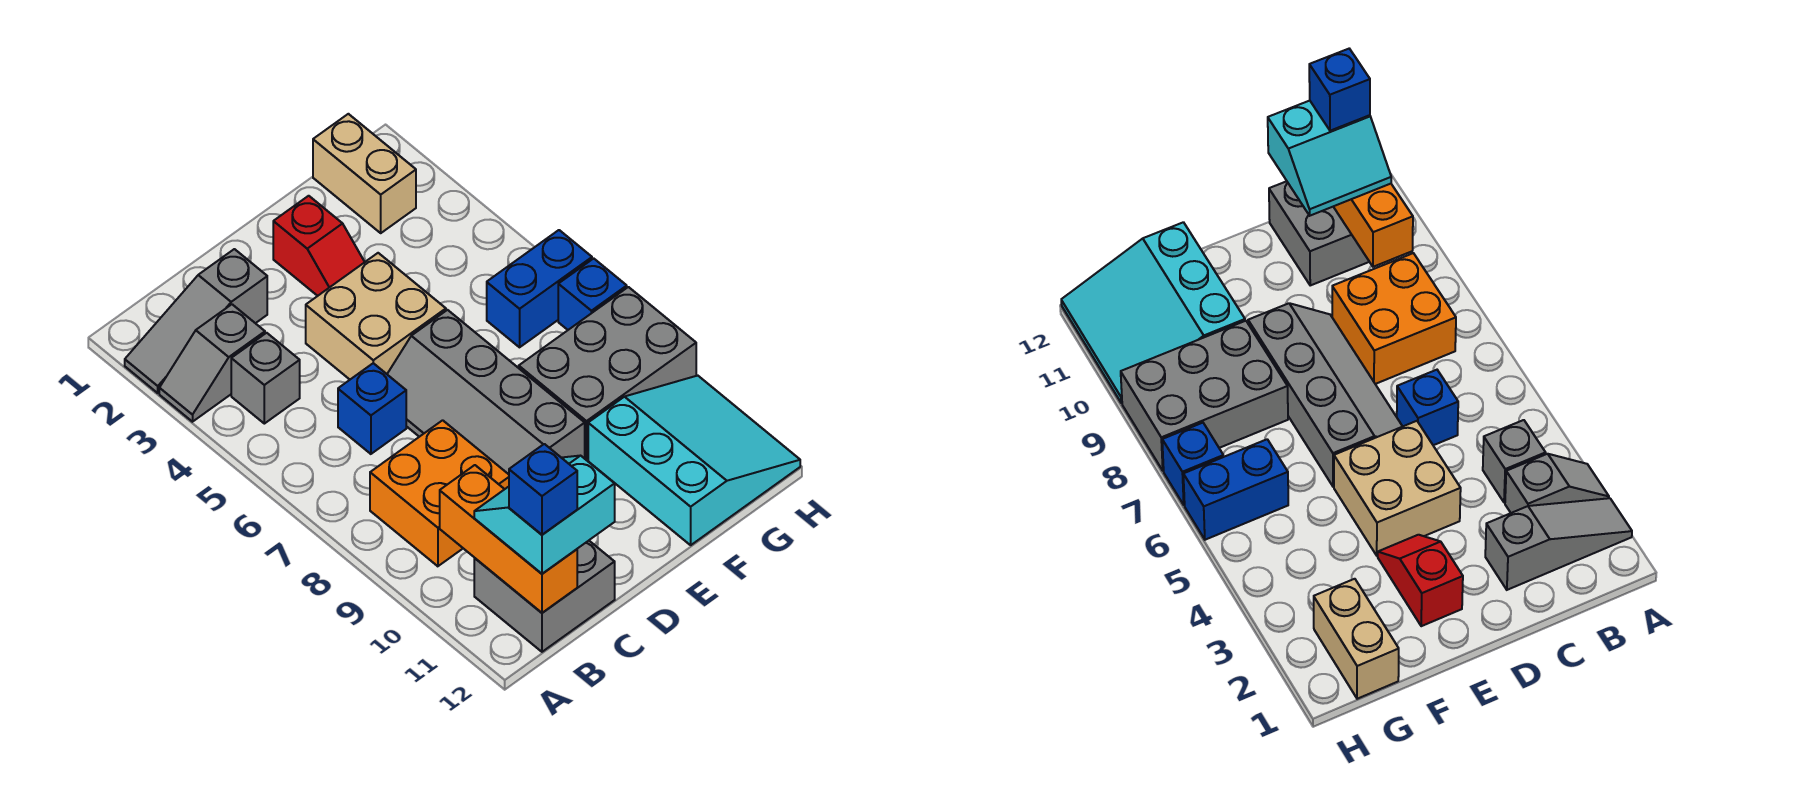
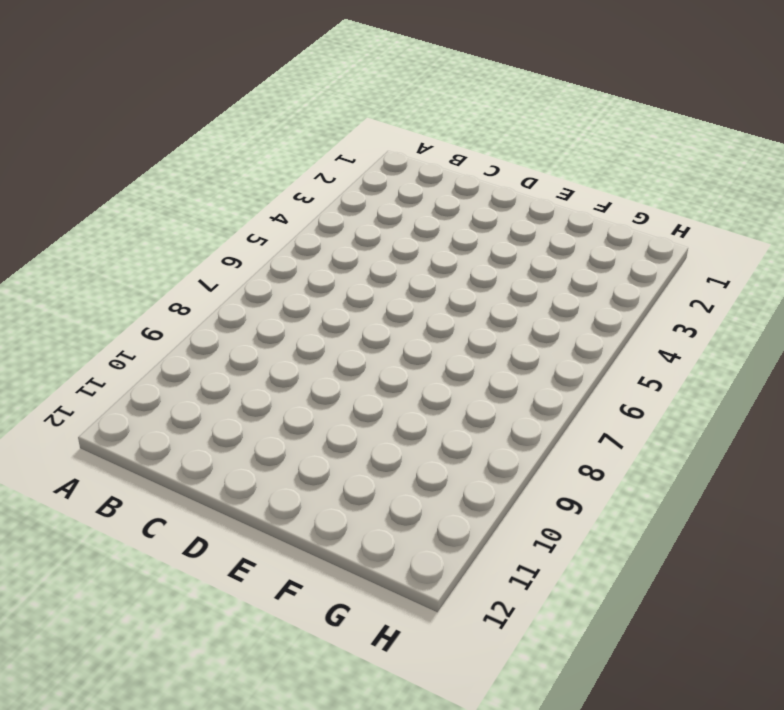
none -> grey slope A2:C2 level 1 top C
none -> grey slope A3:B3 level 1 top B
none -> grey brick B4 level 1

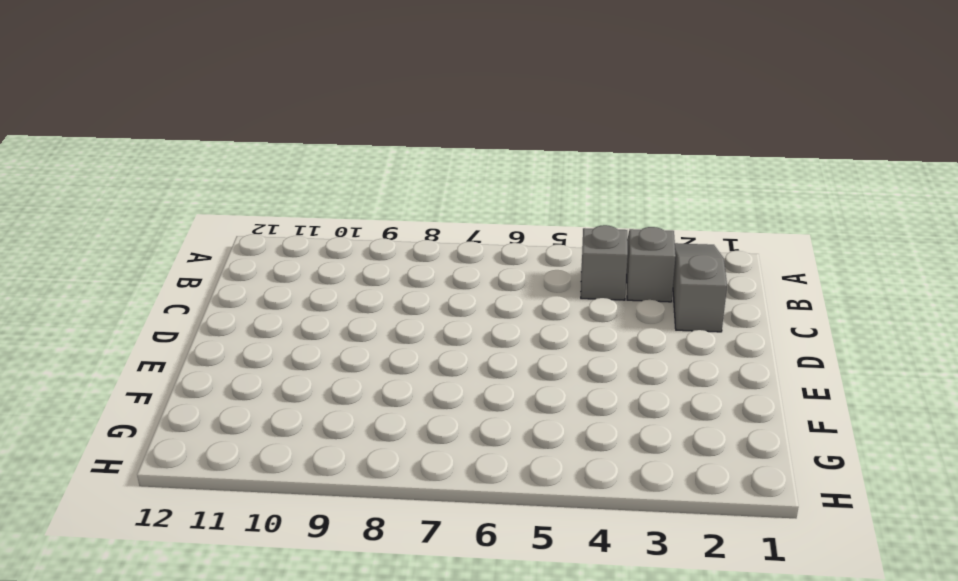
none -> orange brick B8:C9 level 1
none -> grey brick B11:C12 level 1
none -> blue brick C6 level 1

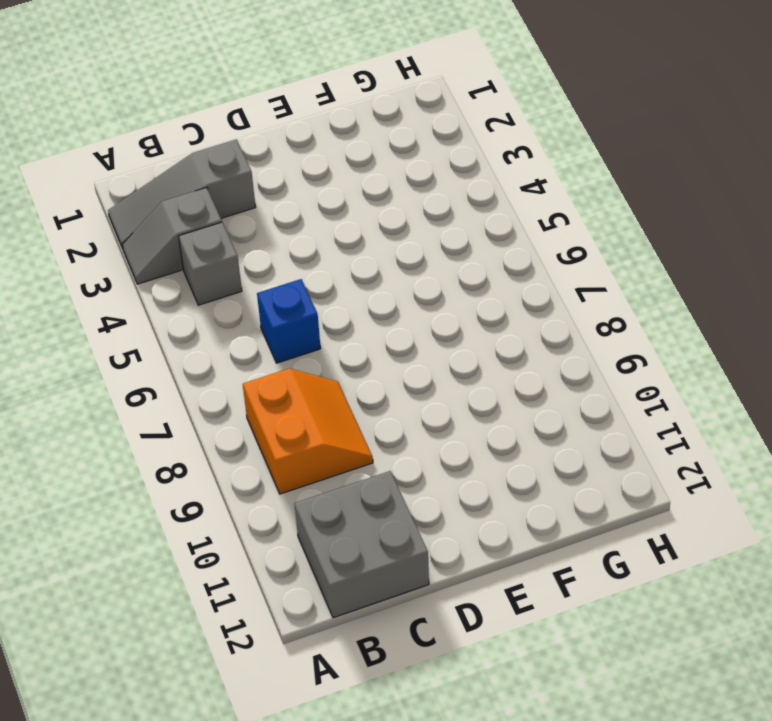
orange slope B8:C9 level 1 top B -> orange brick B8:C9 level 1
none -> tan brick D4:E5 level 1
none -> grey slope D6:E9 level 1 top E
none -> red slope E2:E3 level 1 top 2

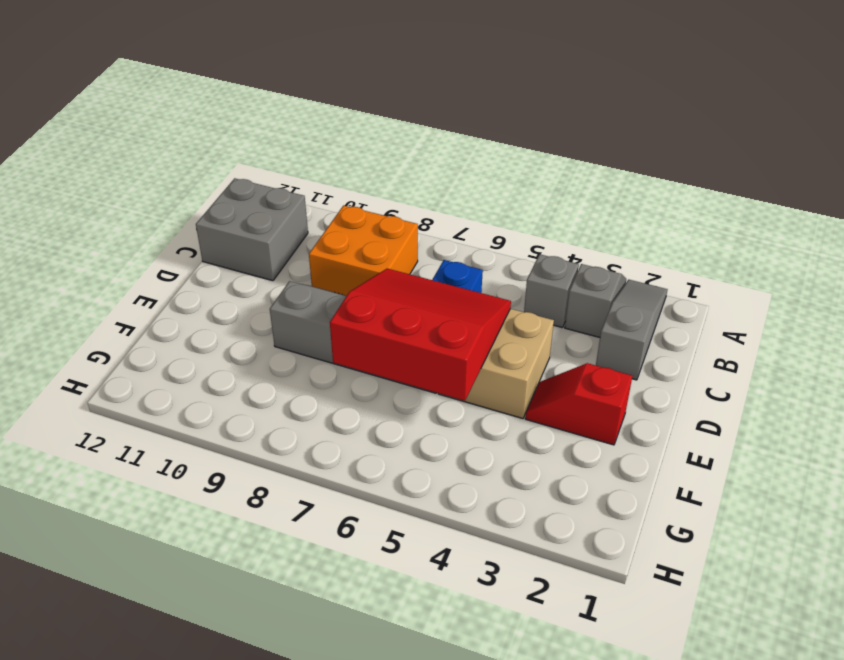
red slope D5:F7 level 2 top F -> none
none -> grey brick F8:H9 level 1
none -> cyan slope F10:H12 level 1 top F
none -> tan brick G1:G2 level 1

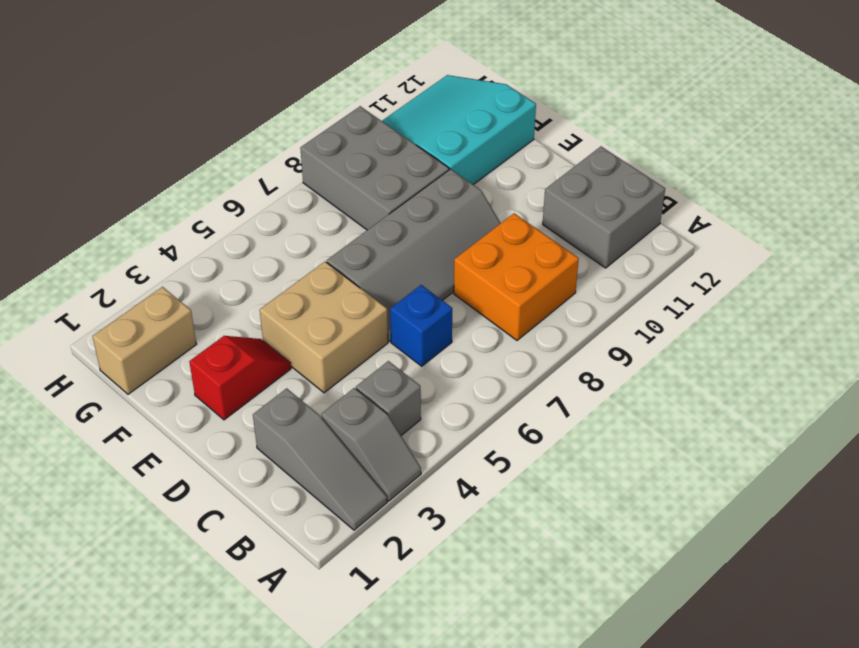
none -> blue brick G6:H6 level 1
none -> blue brick H7 level 1
none -> orange brick B10:B12 level 2

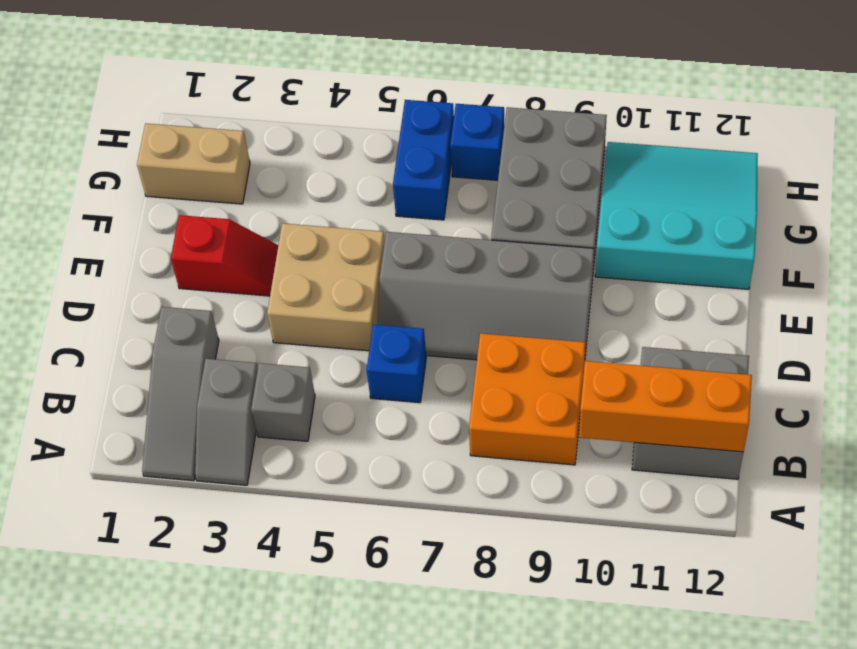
none -> cyan slope B11:C12 level 3 top 12
none -> blue brick B12 level 4

